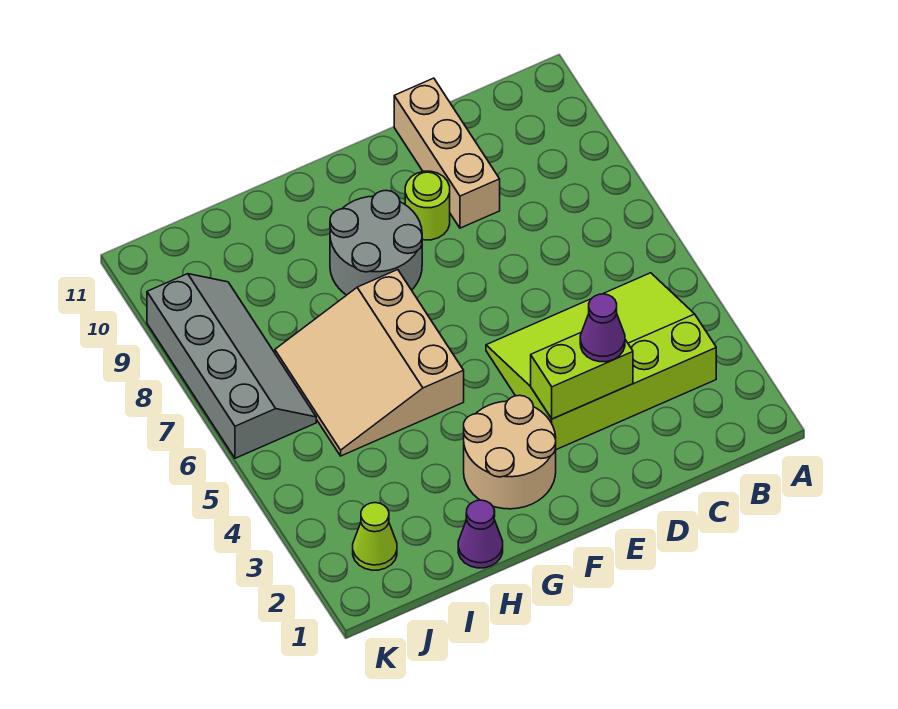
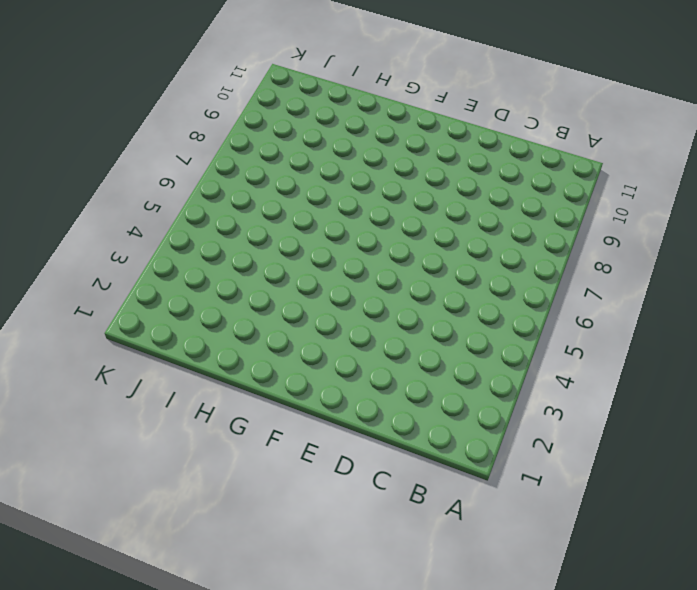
none -> lime slope B3:E5 level 1 top 3
none -> tan brick D9:D11 level 1

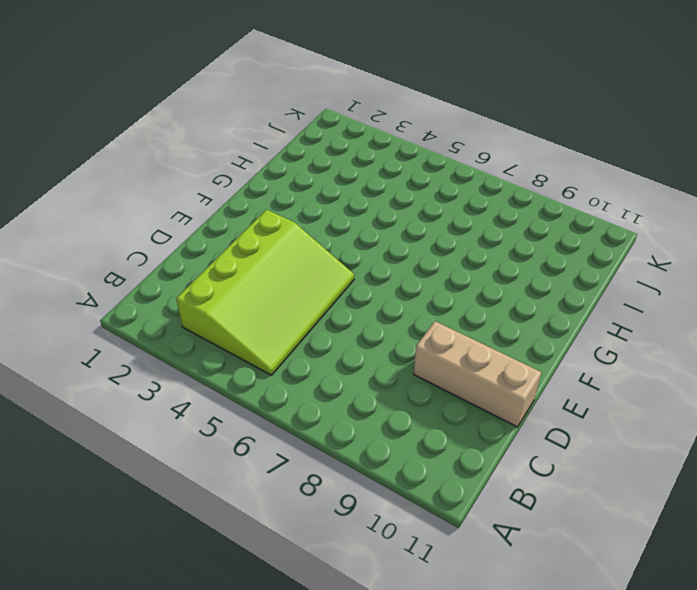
none -> lime round brick E9 level 1
none -> tan round brick F2:G3 level 1

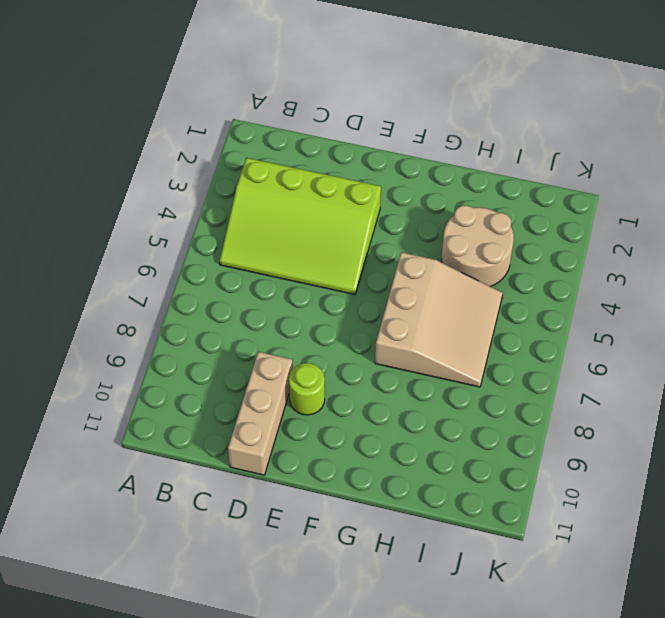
tan round brick H3:I4 level 1 -> tan round brick F2:G3 level 1
none -> grey round brick F8:G9 level 1
none -> purple cone H1 level 1

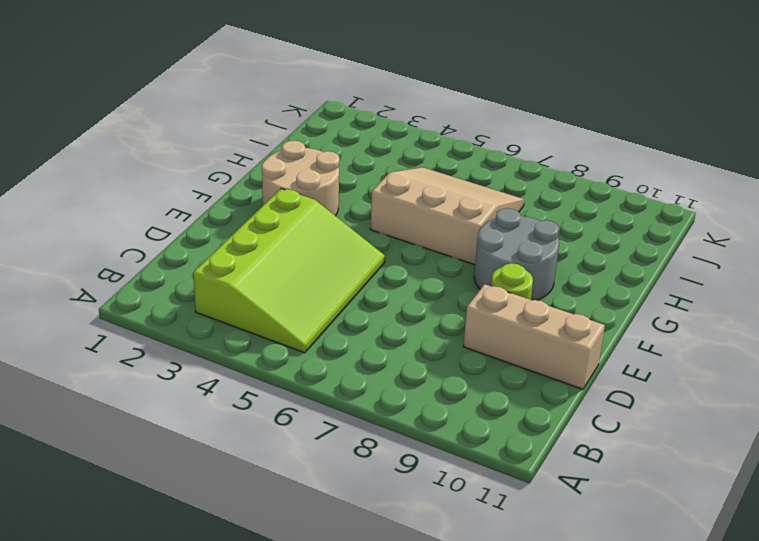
none -> purple cone H1 level 1
none -> lime cone J2 level 1

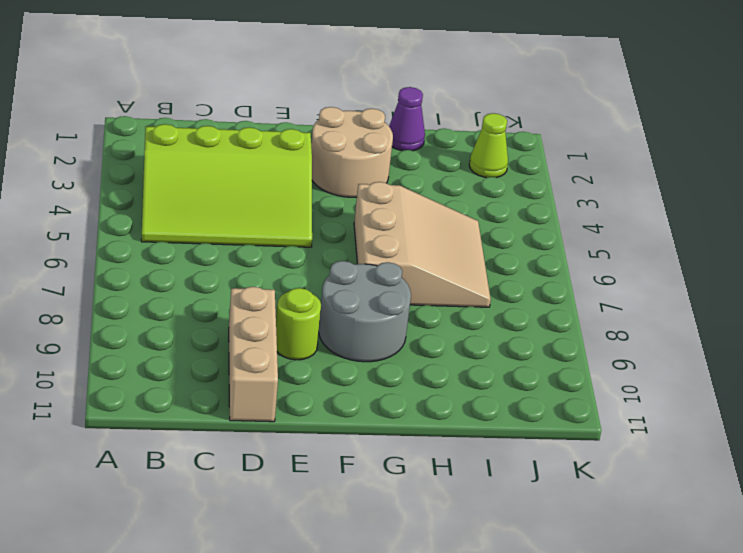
none -> grey slope J6:K9 level 1 top K
none -> lime brick D3:E3 level 2

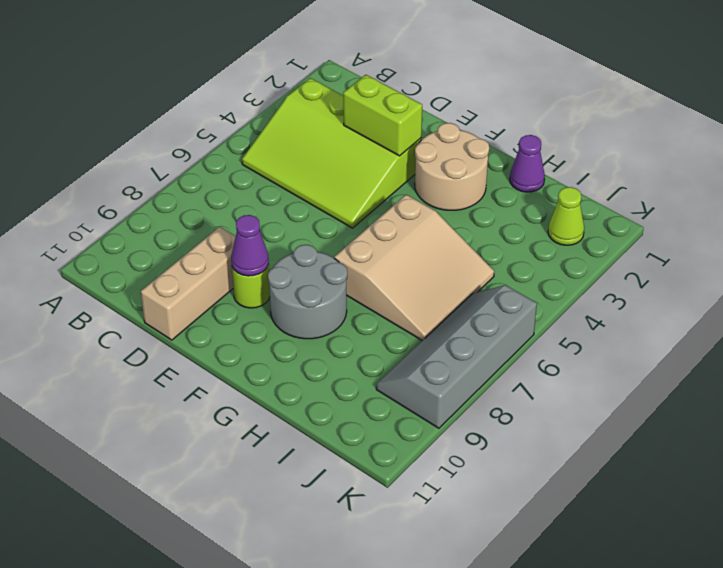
purple cone E9 level 2 -> purple cone D3 level 3

